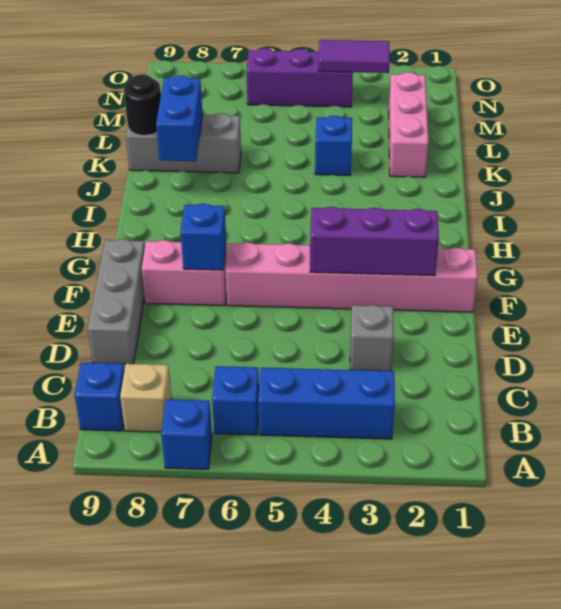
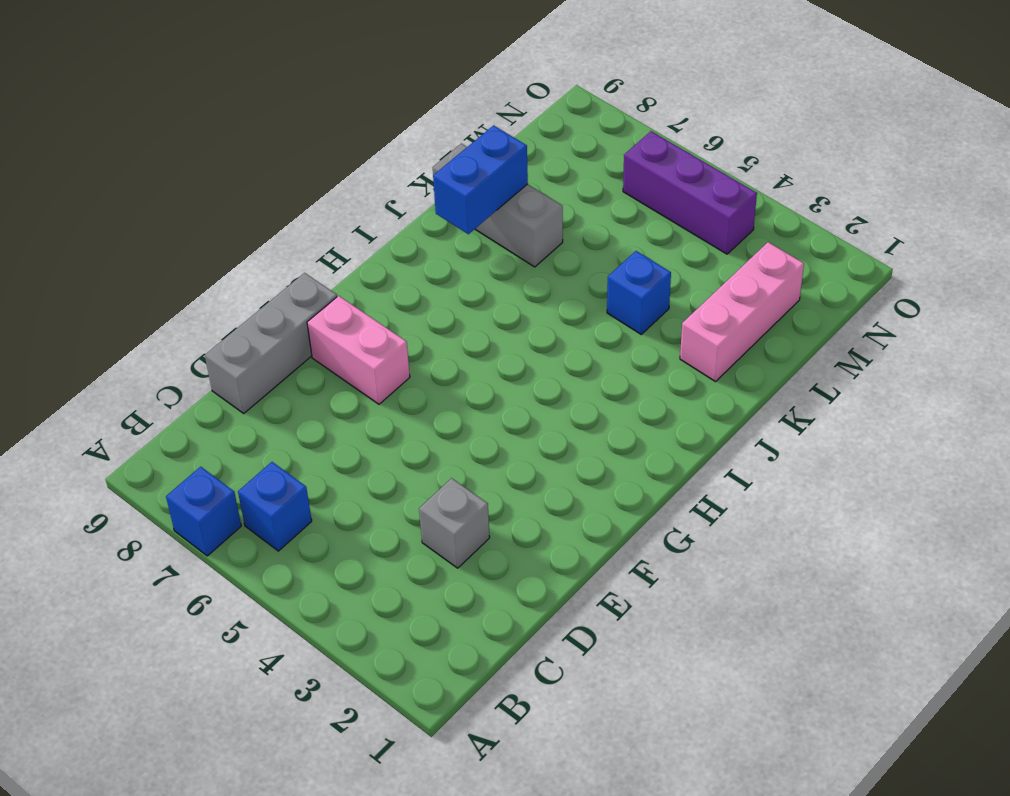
none -> blue brick B3:B5 level 1
none -> tan brick B8 level 1
none -> blue brick B9 level 1

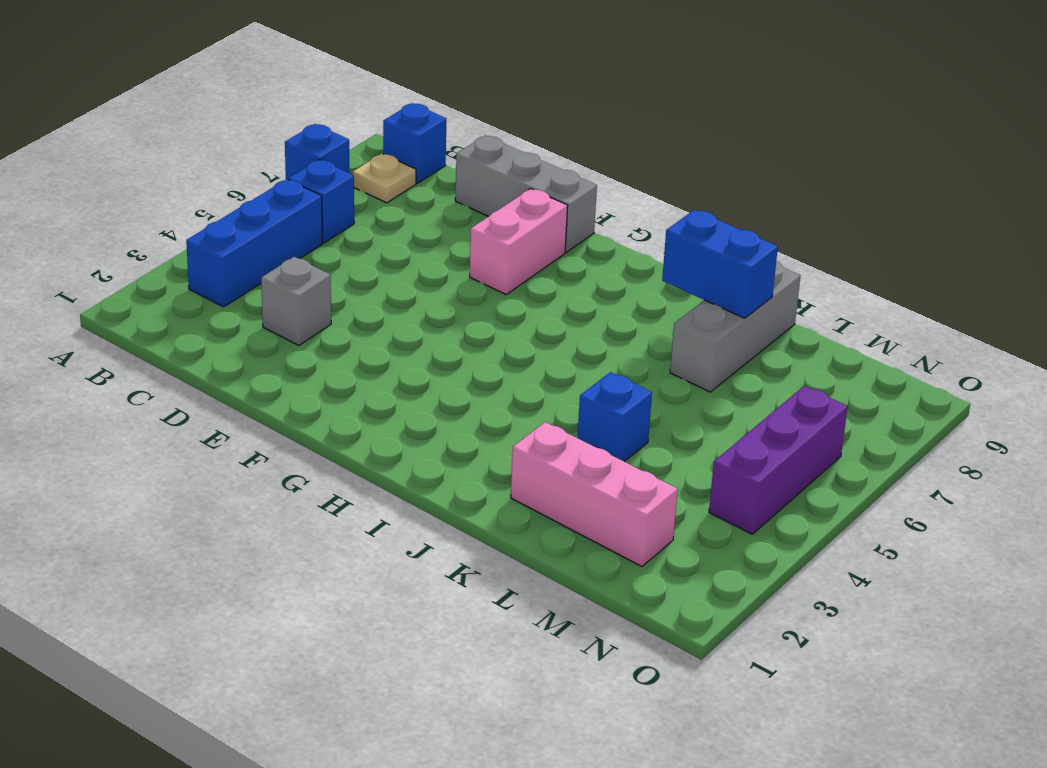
tan plate B8 level 1 -> tan brick B8 level 1
none -> pink brick F1:F6 level 1
none -> purple brick F2:F4 level 2
none -> blue brick F7 level 2

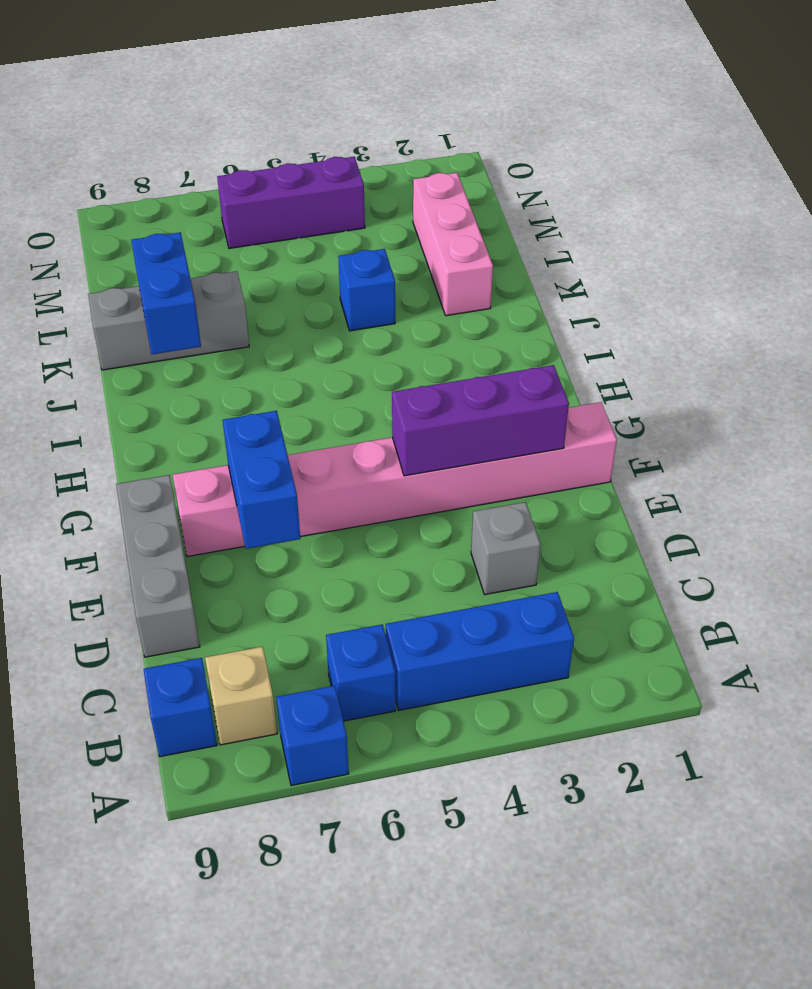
blue brick E7:F7 level 2 -> blue brick F7 level 2
none -> black round brick K9 level 2
none -> purple tile N3:N4 level 2

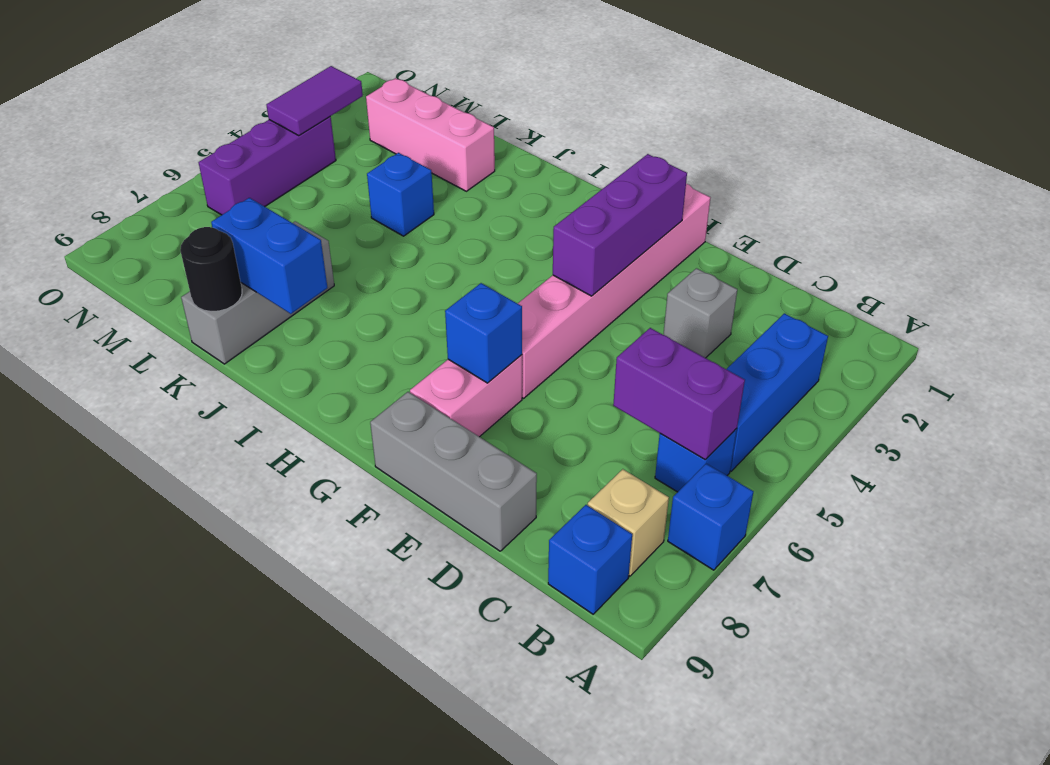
purple brick B6:C6 level 2 -> none

